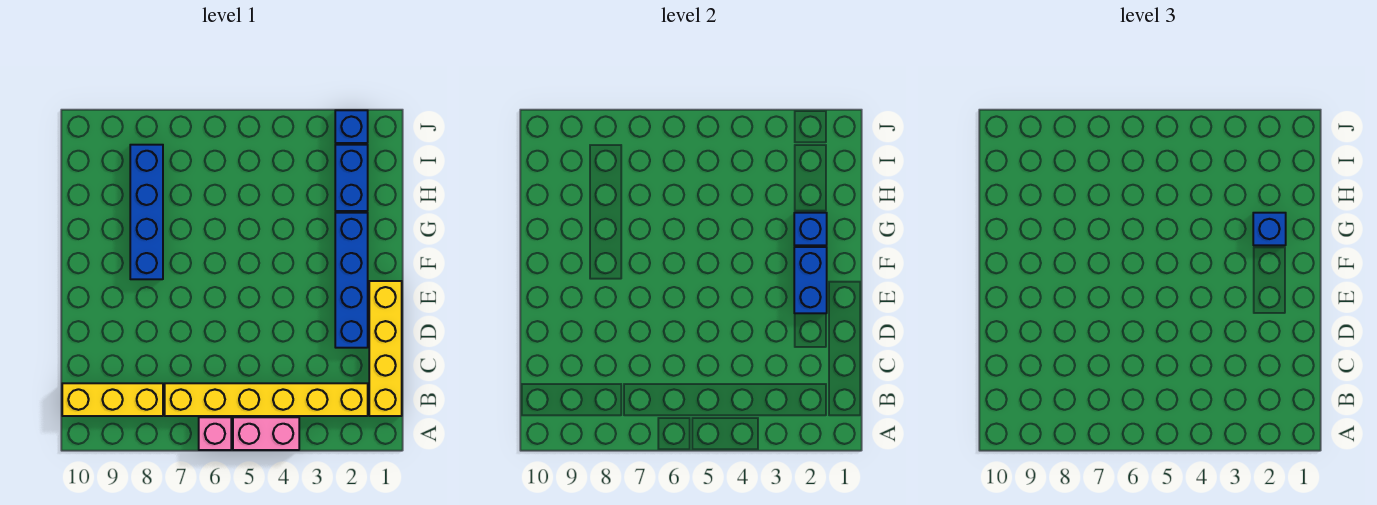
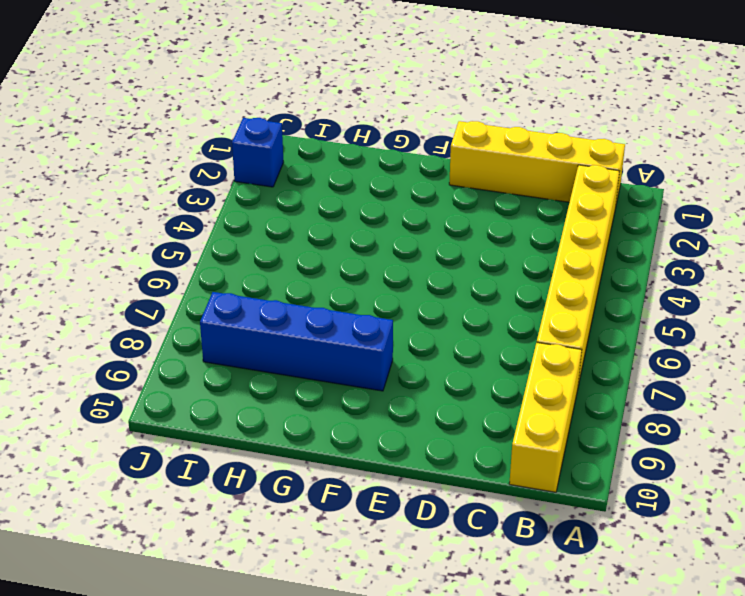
none -> pink brick A4:A5 level 1
none -> pink brick A6 level 1
none -> blue brick D2:G2 level 1

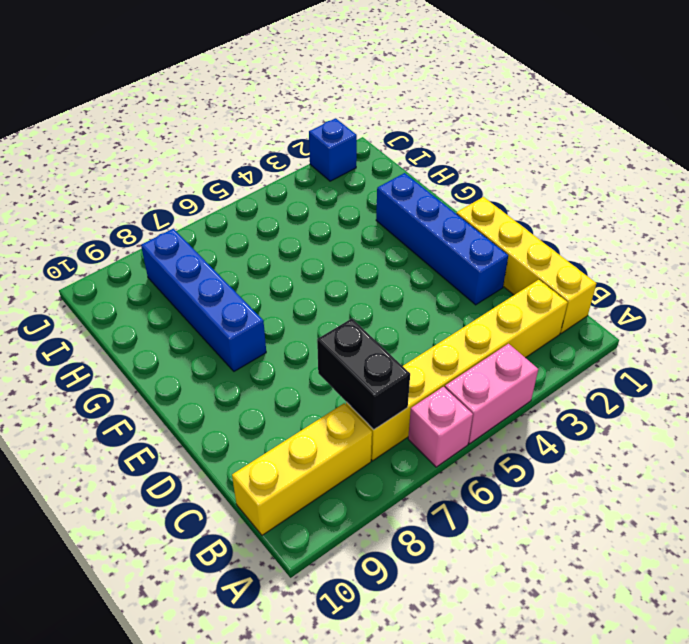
black brick B7:C7 level 2 -> none
none -> blue brick H2:I2 level 1
none -> blue brick E2:F2 level 2
none -> blue brick G2 level 2

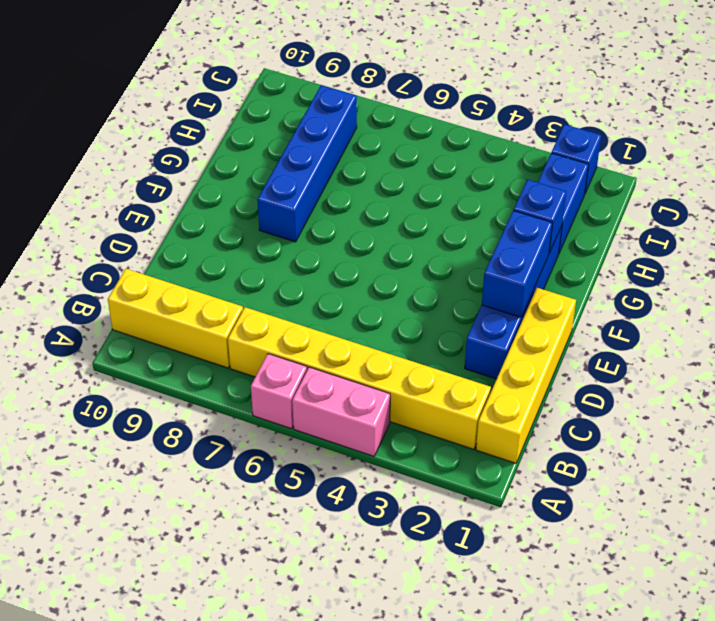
none -> blue brick G2 level 3

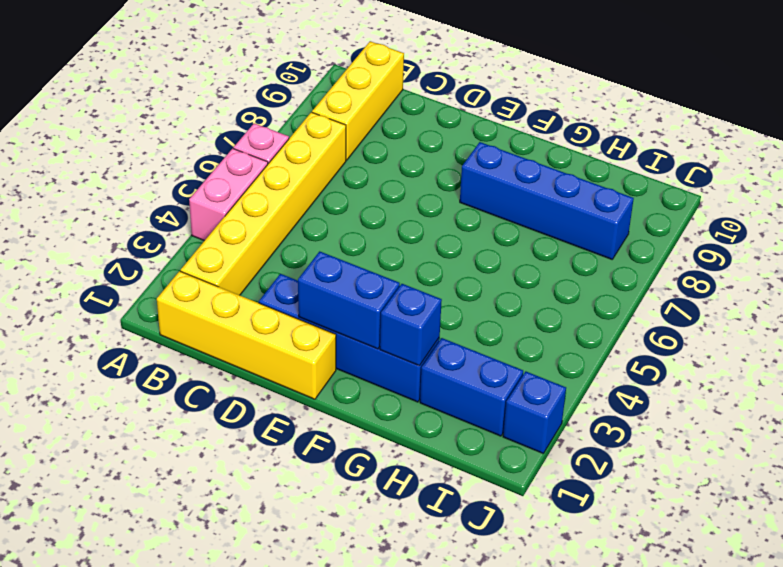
none -> blue brick G2 level 3

